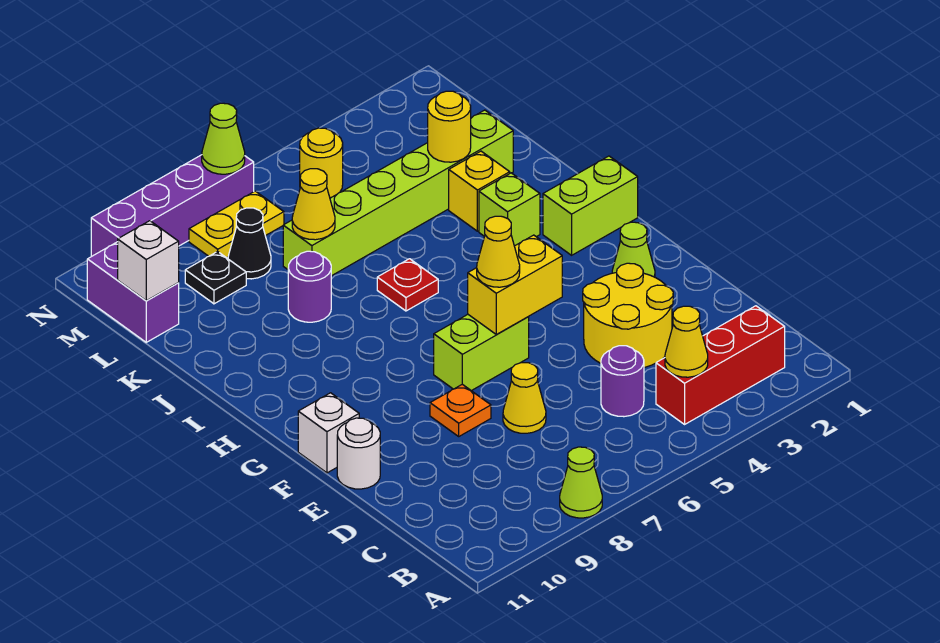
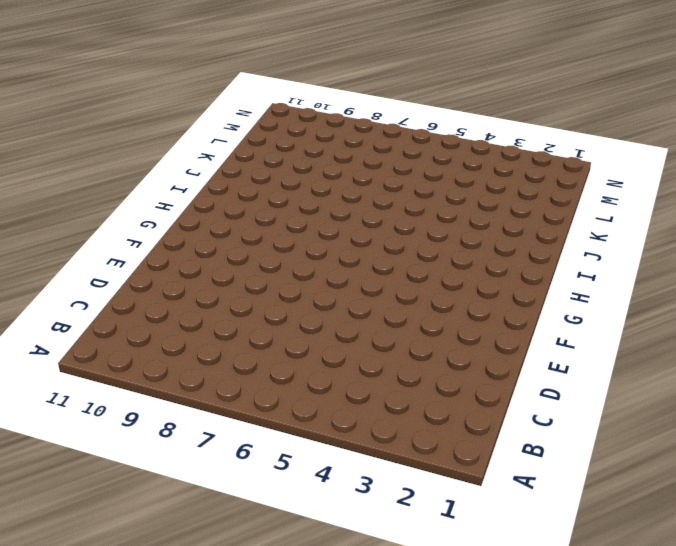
none -> lime cone A8 level 1
none -> red brick B2:B4 level 1
none -> purple round brick C5 level 1

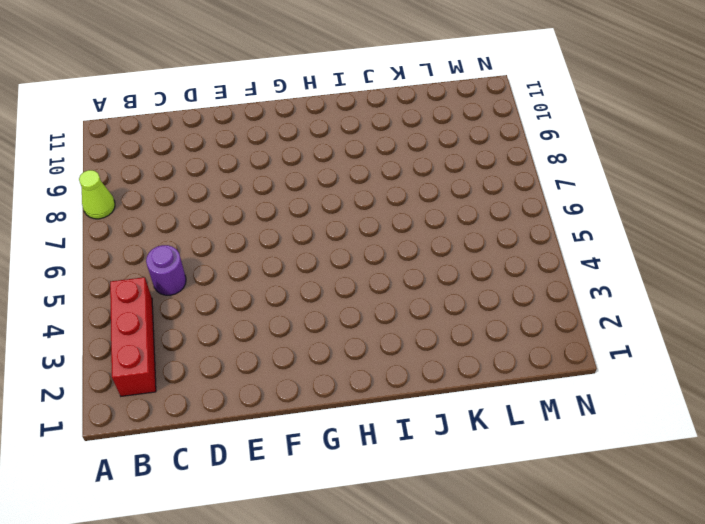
none -> yellow round brick D3:E4 level 1
none -> yellow cone D7 level 1
none -> orange plate E8 level 1

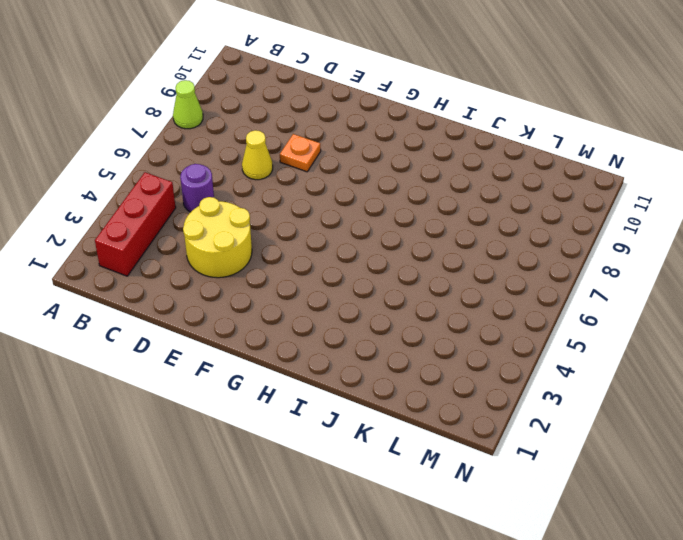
none -> white round brick E11 level 1
none -> lime cone F2 level 1
none -> lime brick F6:F7 level 1

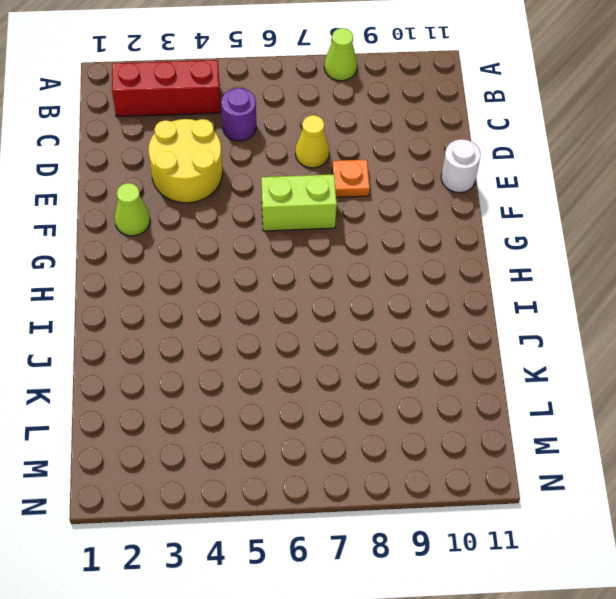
none -> white brick F11 level 1
none -> lime brick H1:H2 level 1
none -> lime brick I3 level 1

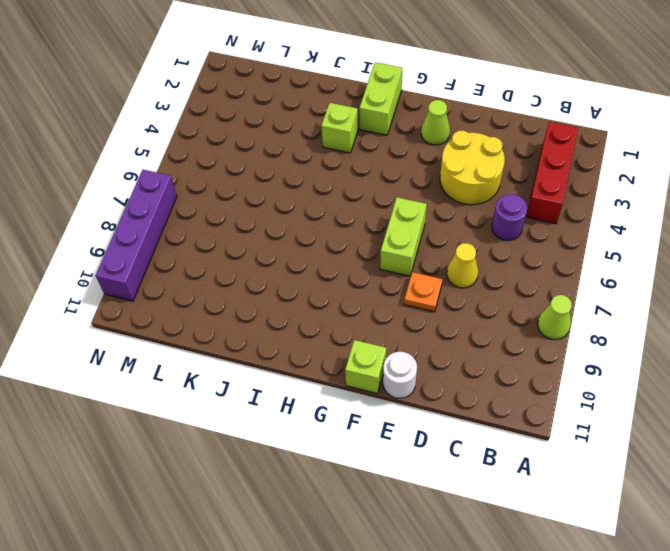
lime brick F11 level 1 -> white brick F11 level 1
none -> red plate I6 level 1
none -> yellow brick J3 level 1
none -> purple round brick J8 level 1

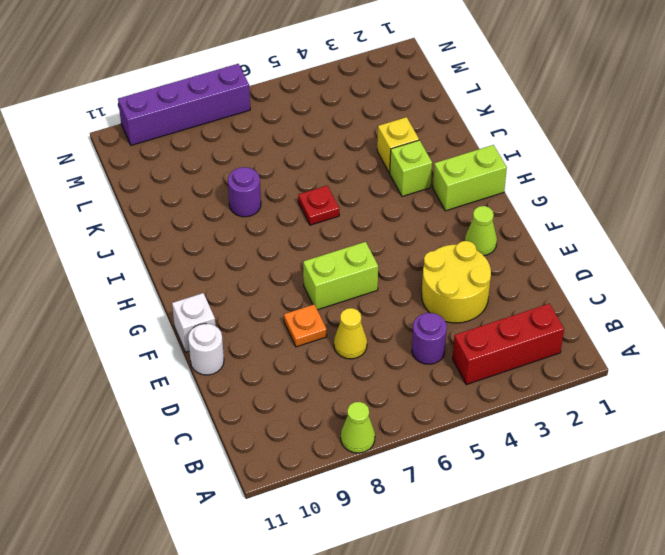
none -> lime brick K2:K7 level 1
none -> black cone L8 level 1
none -> black plate L9 level 1

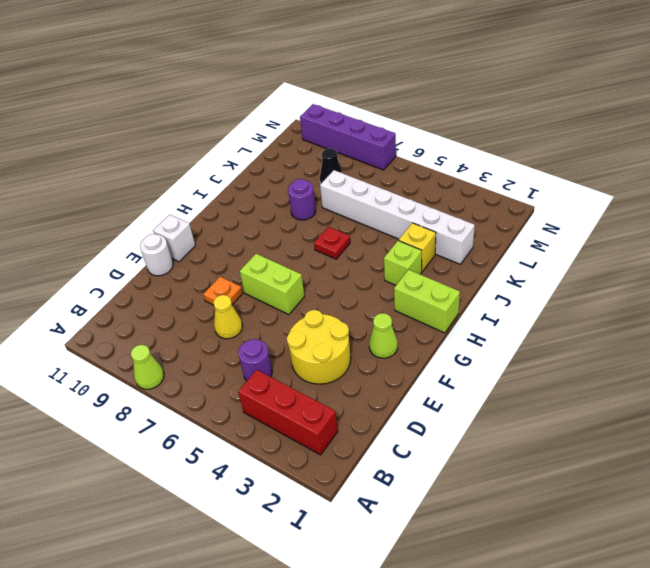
white brick K2:K7 level 1 -> lime brick K2:K7 level 1
none -> black plate L9 level 1
none -> purple brick L11:M11 level 1
none -> yellow round brick M5 level 1

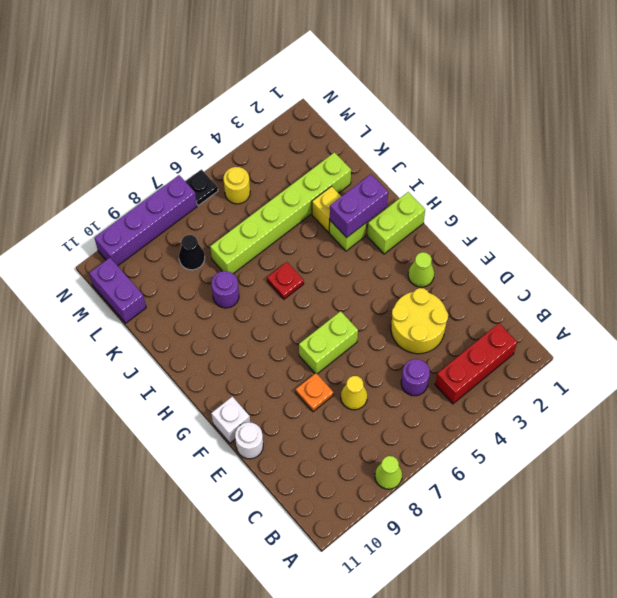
purple brick I2:I3 level 2 -> none
black plate N6 level 1 -> black plate L9 level 1
none -> yellow plate M7:M8 level 1
none -> yellow cone B4 level 2
none -> yellow brick F5:F6 level 2

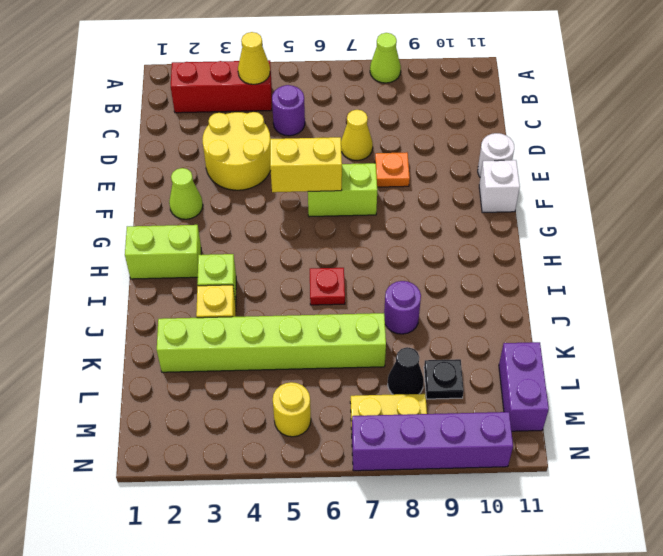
none -> yellow round brick K3 level 2
none -> yellow cone K7 level 2
none -> white brick L11 level 2

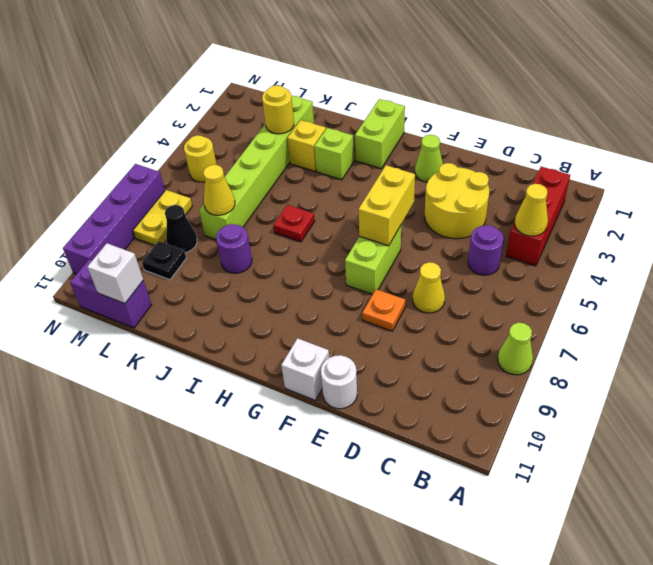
none -> lime cone N7 level 2
none -> yellow cone F6 level 3

